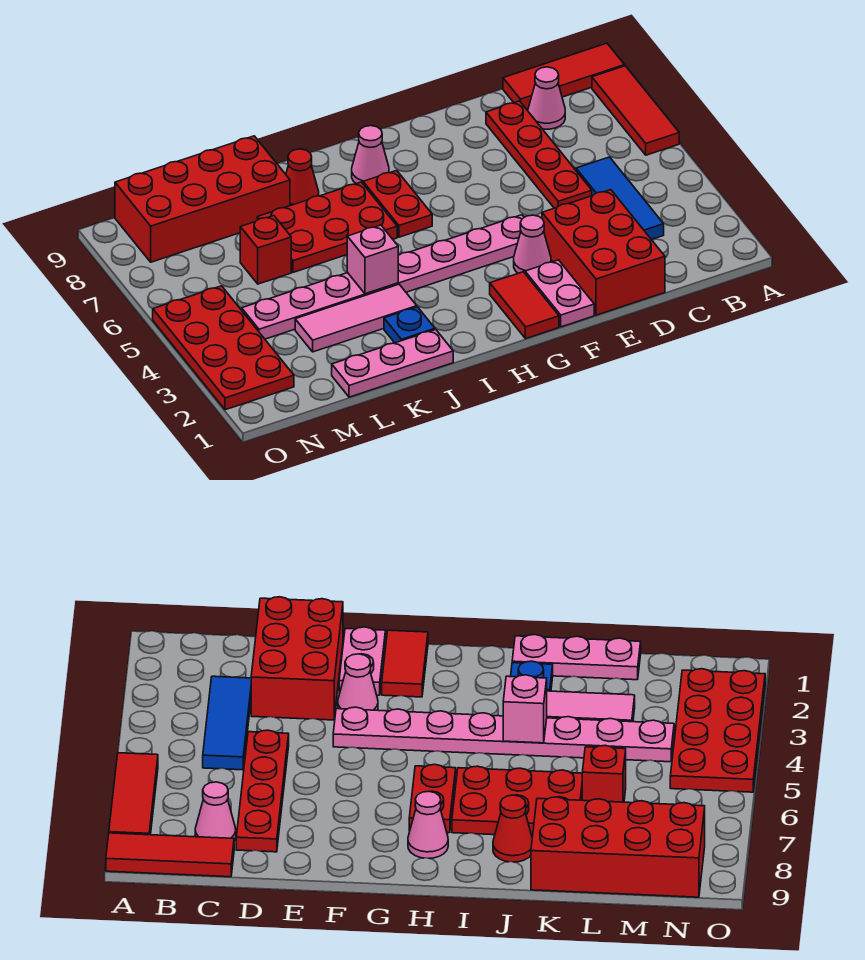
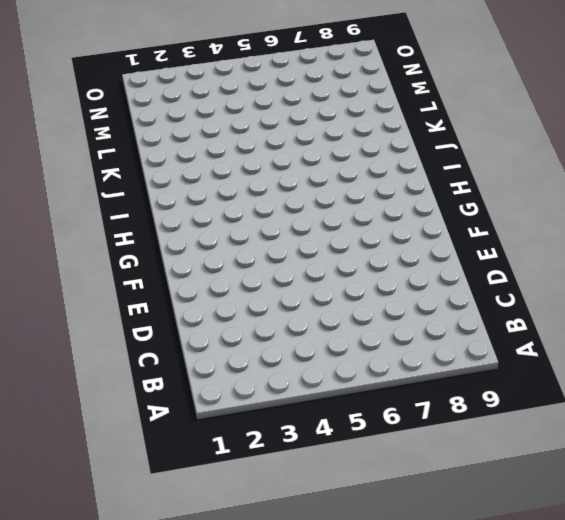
none -> red tile A6:A8 level 1
none -> red tile A9:C9 level 1
none -> blue tile C3:C5 level 1

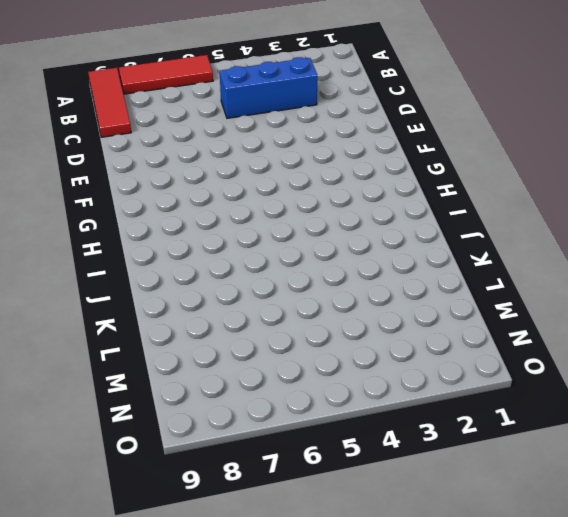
blue brick C3:C5 level 1 -> blue tile C3:C5 level 1
none -> pink cone C8 level 1
none -> red brick D1:E3 level 1
none -> red plate D5:D8 level 1

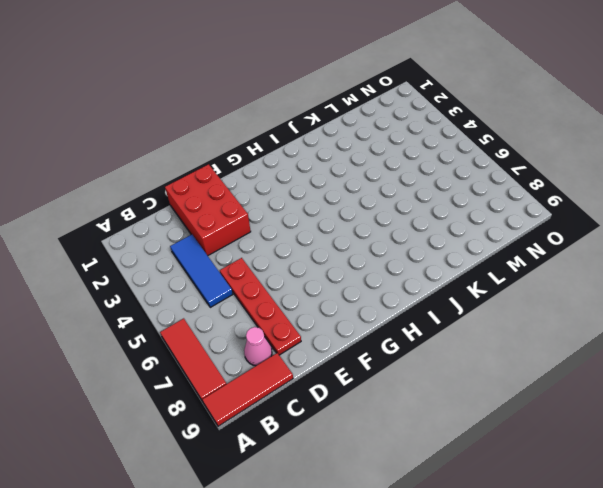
none -> pink plate F1:F2 level 1
none -> pink cone F3 level 1
none -> pink plate F4:M4 level 1

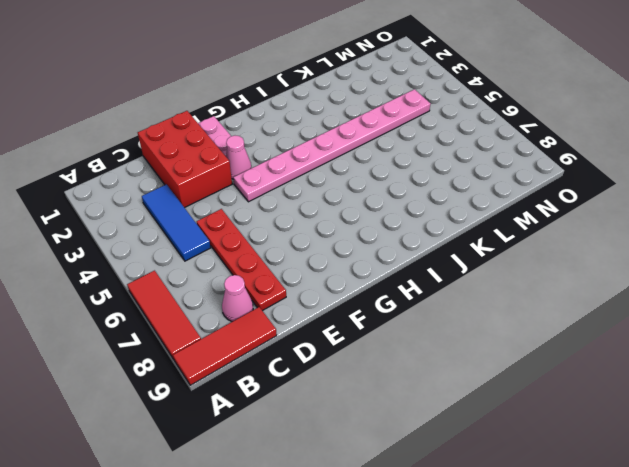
none -> red tile G1:G2 level 1
none -> red plate H6:H7 level 1
none -> pink cone H8 level 1

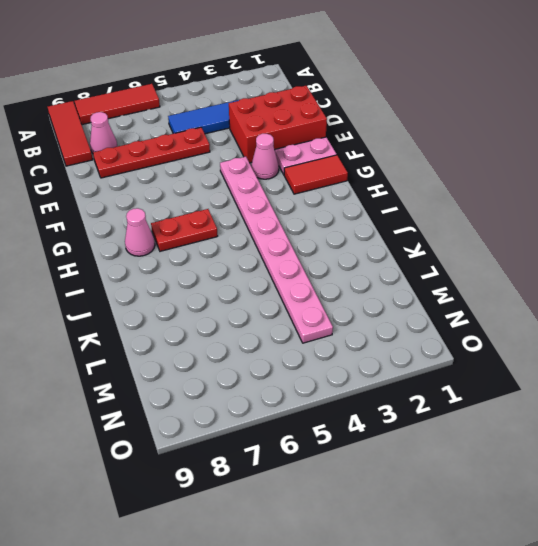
none -> red plate I6:K7 level 1
none -> pink plate J1:L1 level 1
none -> blue plate J2 level 1

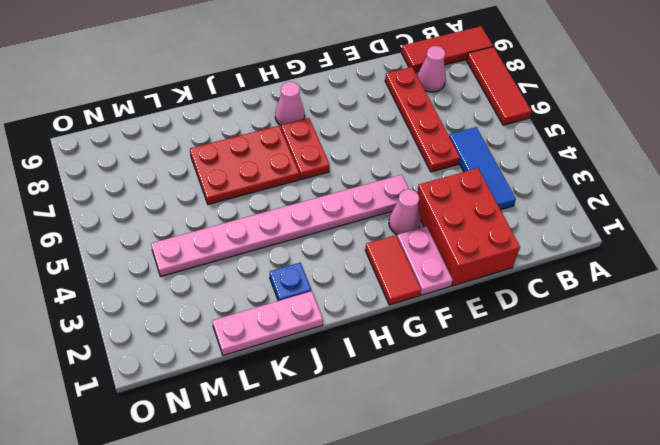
none -> pink tile J3:L3 level 1
none -> red cone J8 level 1
none -> red brick K8:N9 level 1

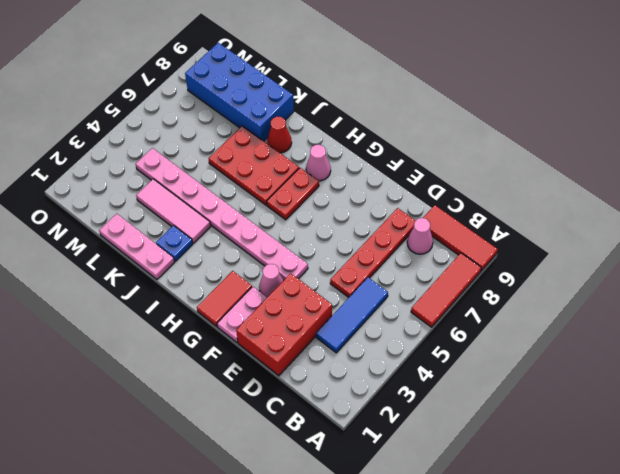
blue brick K8:N9 level 1 -> red brick K8:N9 level 1
none -> red brick L6 level 1
none -> red plate N2:O5 level 1
none -> pink brick J4 level 2

